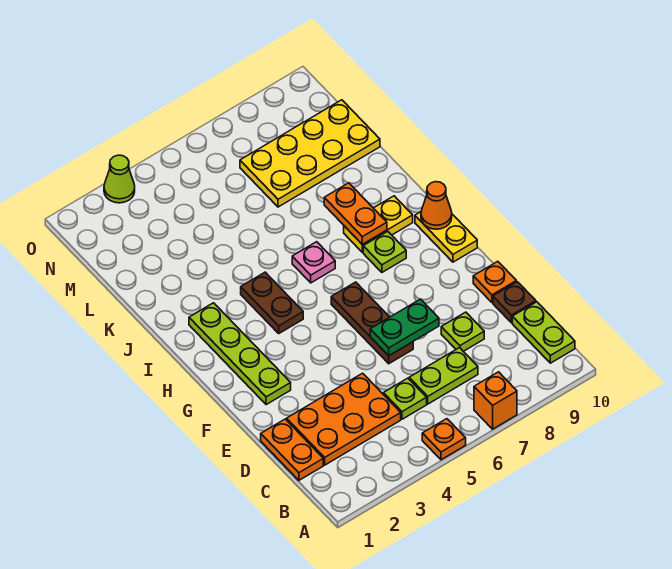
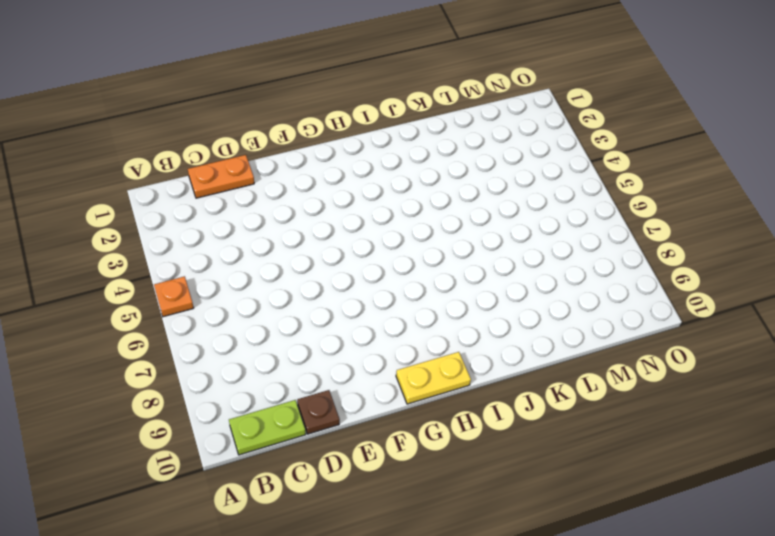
none -> orange brick A7 level 1
none -> orange plate C2:D4 level 1
none -> lime plate C5 level 1

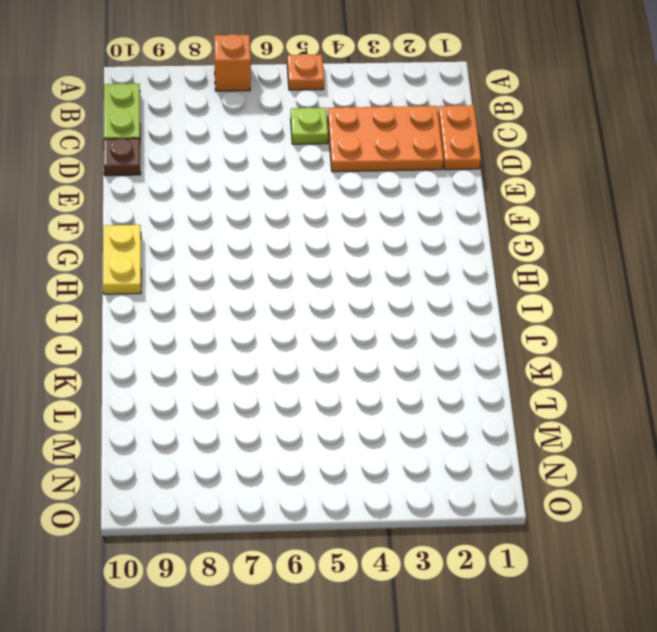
none -> lime plate C6:C7 level 1
none -> lime plate D8 level 1
none -> brown plate E6:G6 level 1

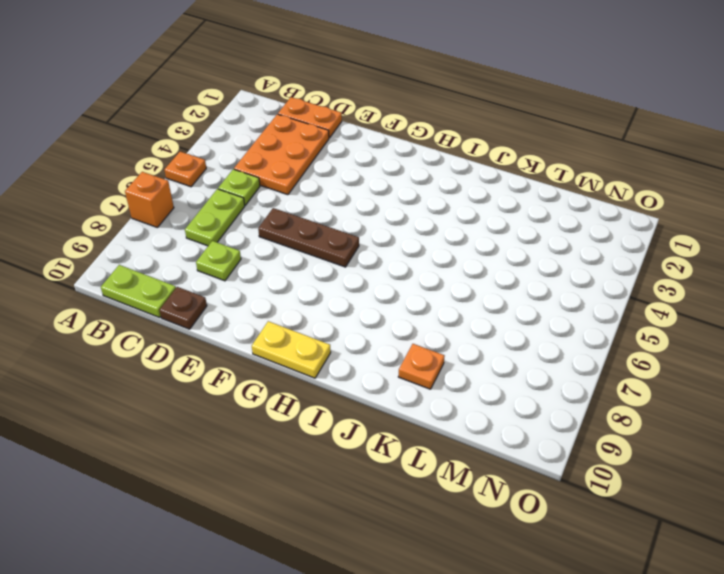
orange plate K9 level 1 -> orange plate E10 level 1
none -> lime plate F2:I2 level 1
none -> brown plate H4:I4 level 1
none -> lime plate H8 level 1

